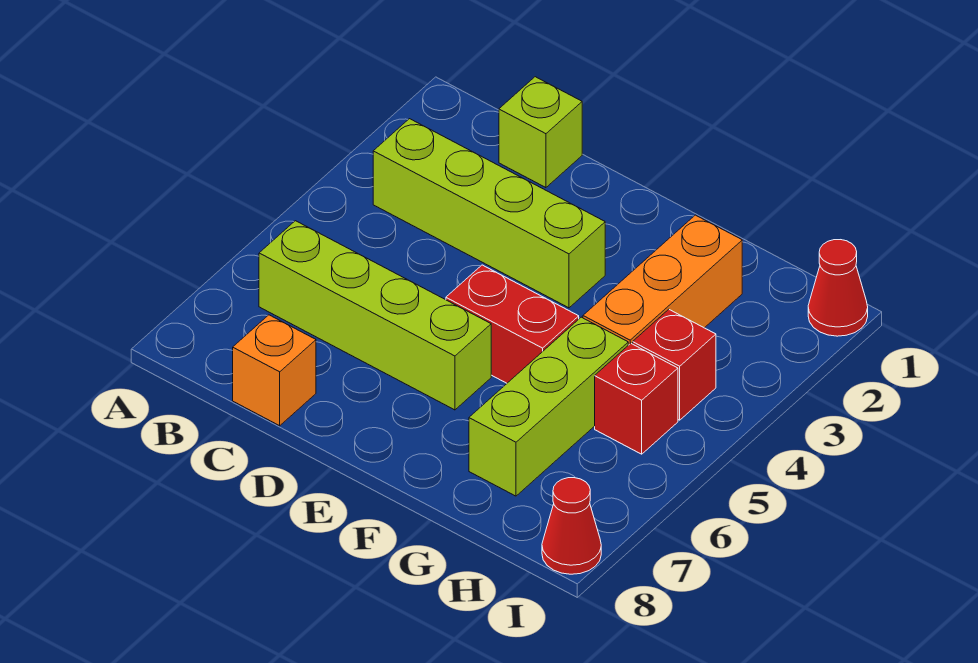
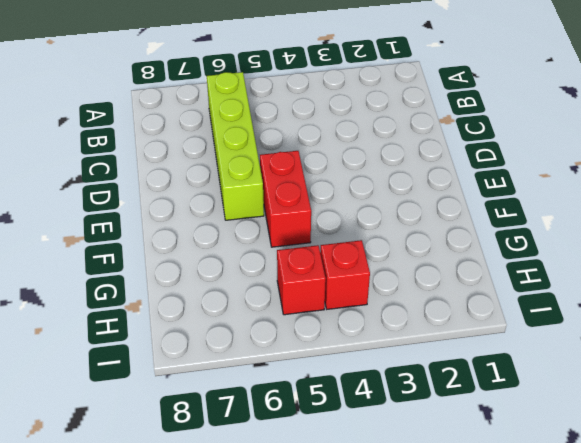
none -> lime brick B3:E3 level 1
none -> lime brick C1 level 1

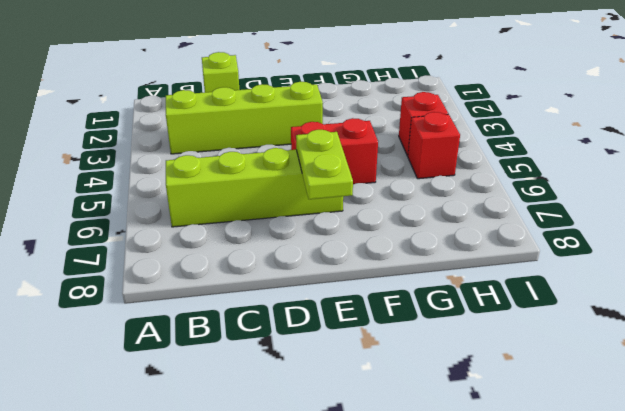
lime plate E6:E7 level 2 -> none
none -> orange brick C8 level 1
none -> orange brick G2:G4 level 1

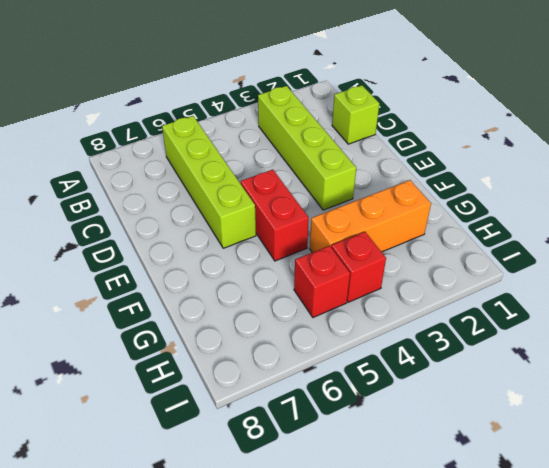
none -> orange brick C8 level 1
none -> lime brick G5:G7 level 1

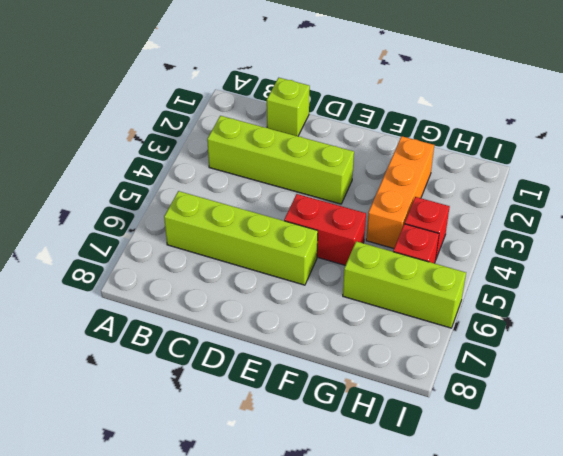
lime brick G6:I6 level 1 -> lime brick G5:G7 level 1
none -> orange brick C8 level 1
none -> red cone I1 level 1

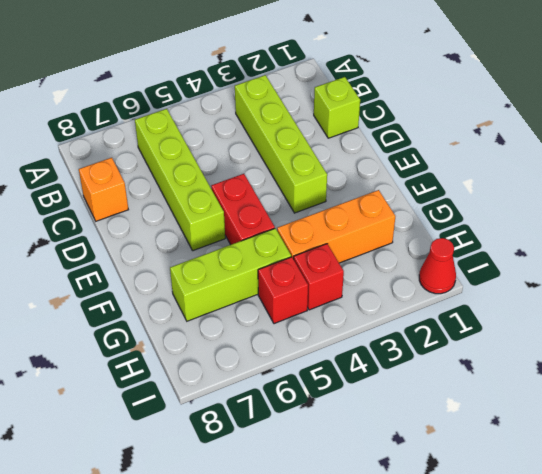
none -> red cone I8 level 1

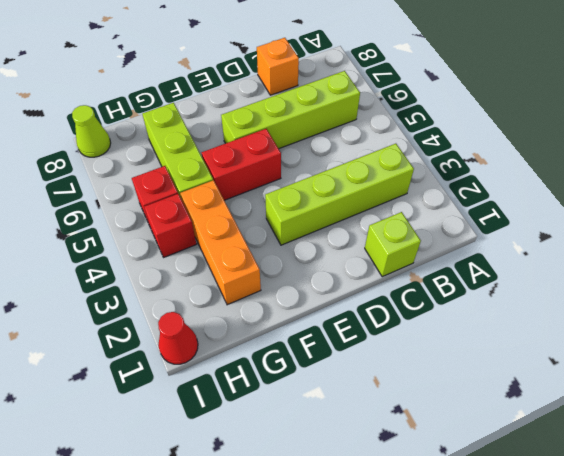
lime cone I8 level 1 -> red cone I8 level 1

